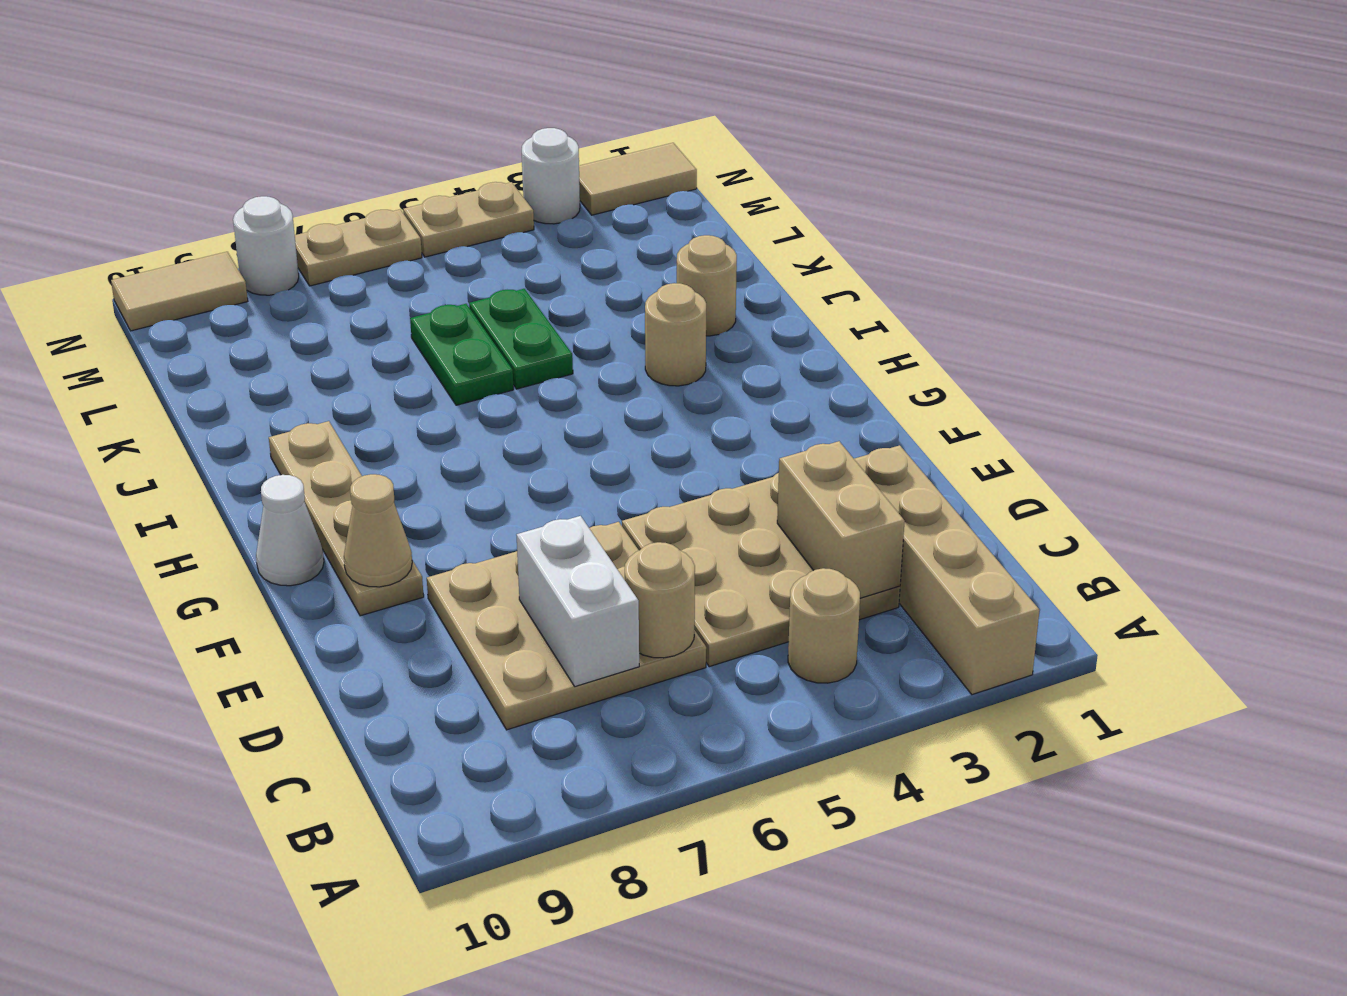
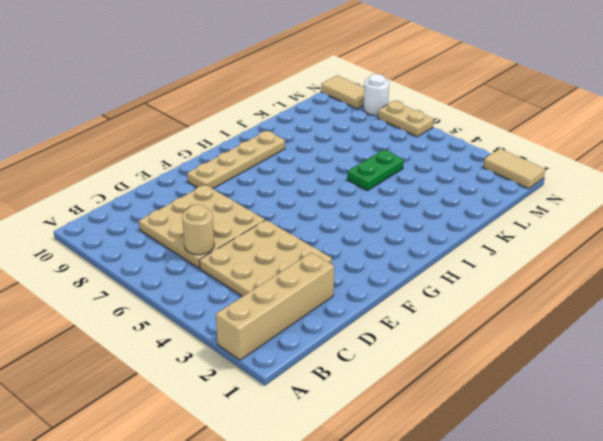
none -> tan round brick B4 level 1
none -> white cone G10 level 1
none -> tan round brick I3 level 1

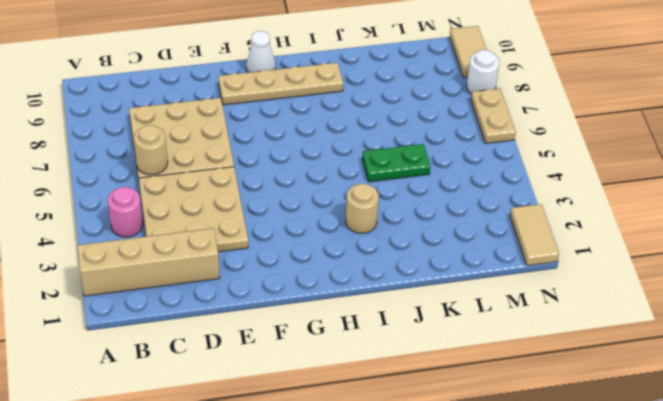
pink round brick B4 level 1 -> tan round brick B4 level 1
none -> tan round brick J2 level 1
none -> green plate J6:K6 level 1
none -> white round brick N3 level 1

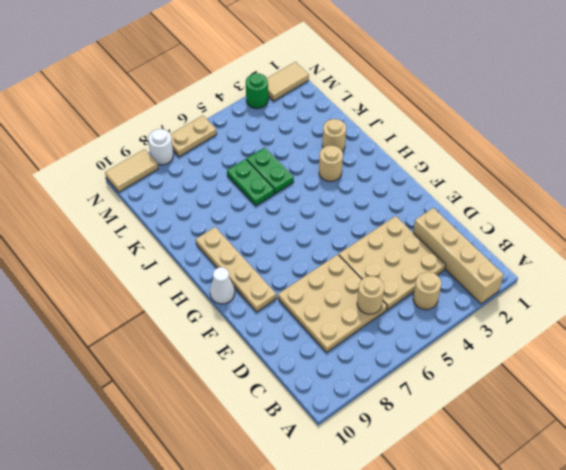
green round brick N3 level 1 -> white round brick N3 level 1
none -> tan plate N4:N5 level 1
none -> tan brick C3:D3 level 2
none -> white brick C7:D7 level 2

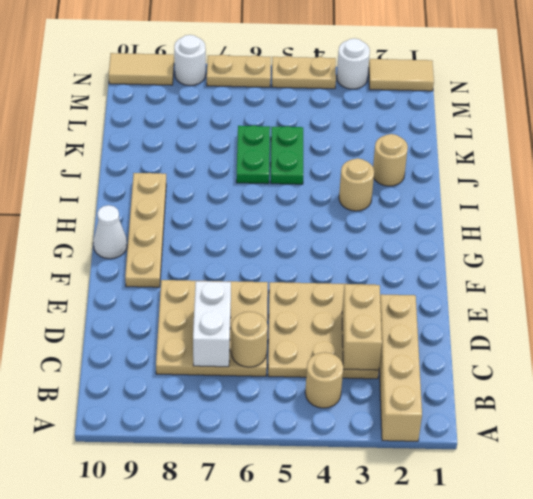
none -> tan cone F9 level 2

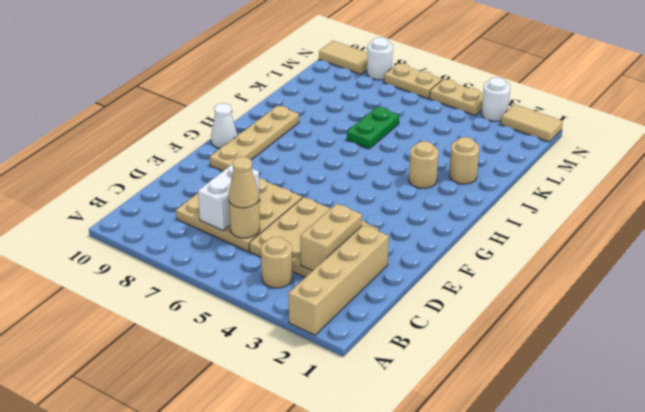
tan cone C6 level 3 -> tan cone F9 level 2
none -> green plate J5:K5 level 1

